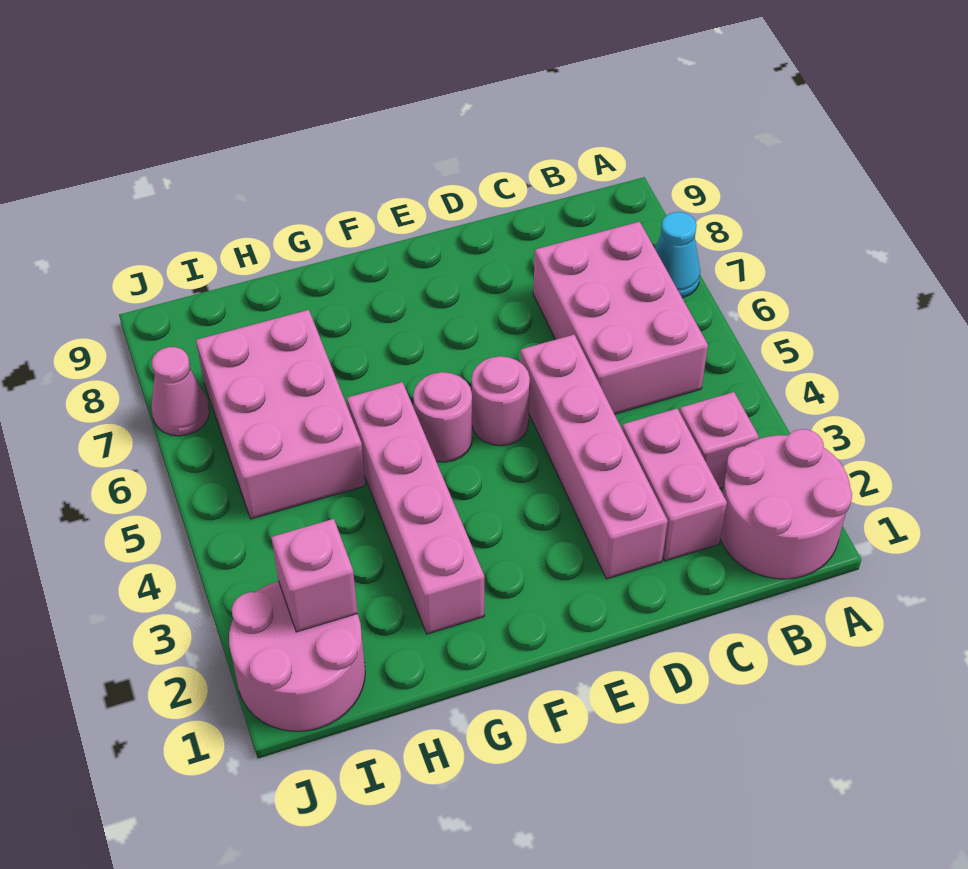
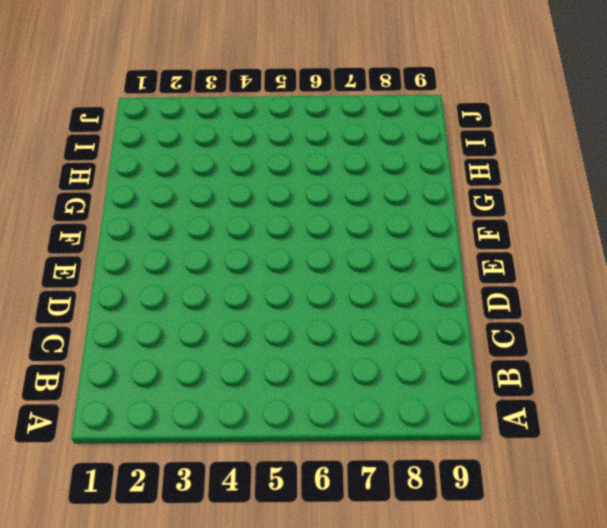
none -> pink round brick A1:B2 level 1
none -> cyan cone A7 level 1
none -> pink brick B3 level 1

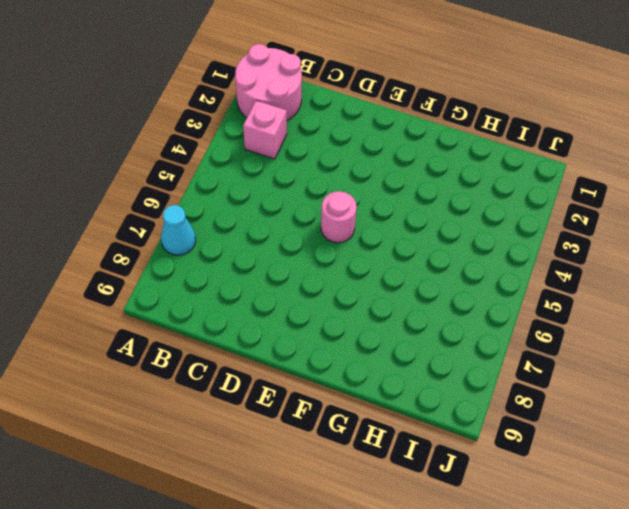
none -> pink brick B5:C7 level 1
none -> pink brick C2:C3 level 1
none -> pink brick D2:D5 level 1

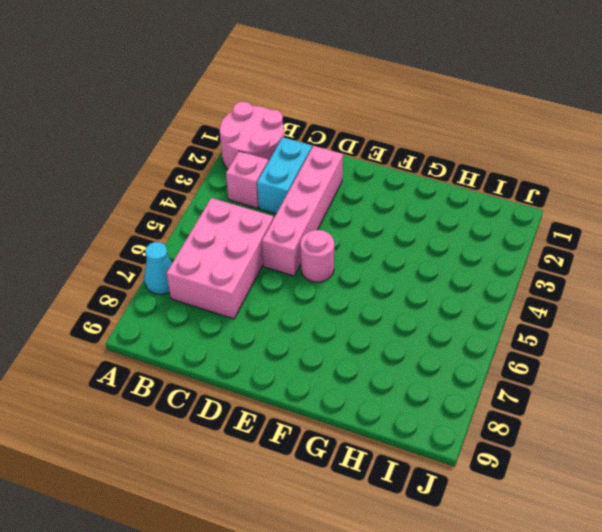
cyan brick C2:C3 level 1 -> pink brick C2:C3 level 1
none -> pink round brick F5 level 1
none -> pink brick G2:G5 level 1
none -> pink brick H5:I7 level 1

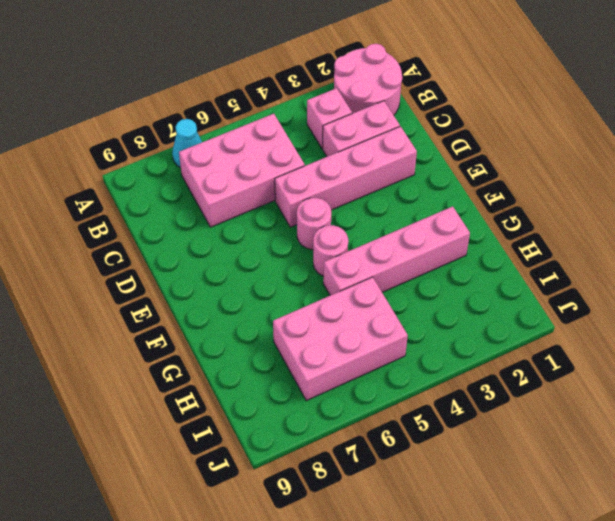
none -> pink round brick I1:J2 level 1
none -> pink cone J7 level 1
none -> pink brick I2 level 2

